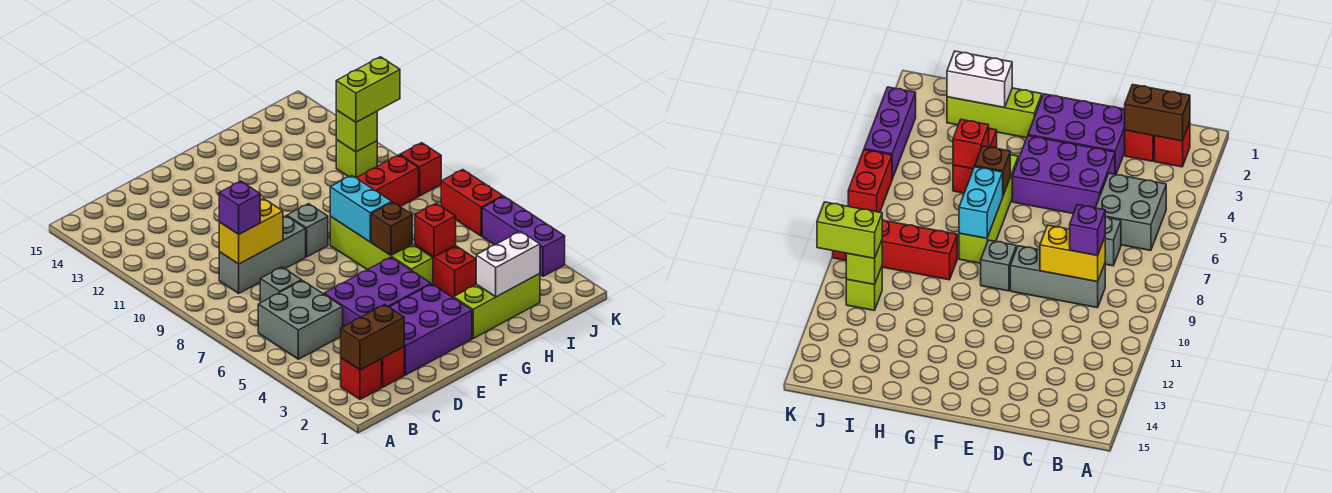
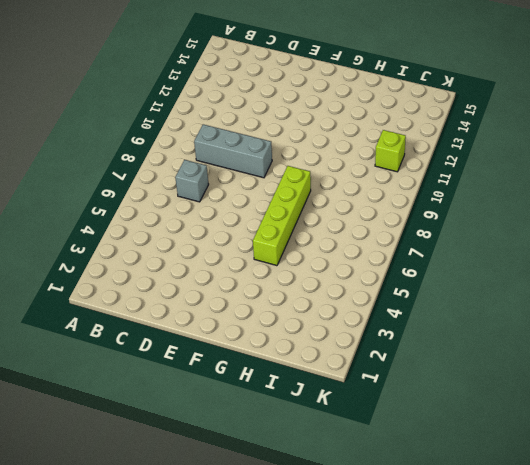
none -> red brick B2 level 1
none -> grey brick B5:C6 level 1
none -> red brick C2 level 1

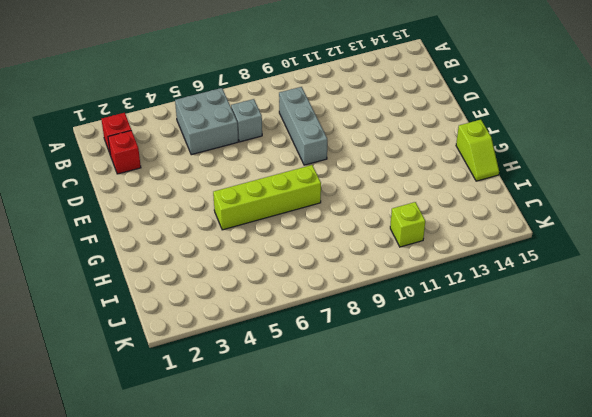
lime slope G15:H15 level 1 top G -> none
none -> purple brick D2:F3 level 1
none -> purple brick D4:F5 level 1
none -> grey brick F9 level 1

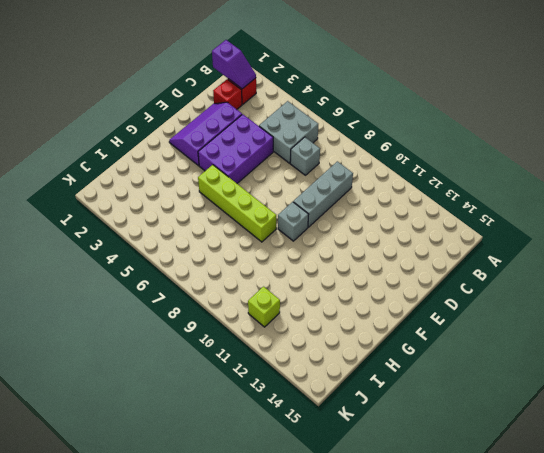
purple slope B1:B2 level 2 top 1 -> brown brick B2:C2 level 2
purple slope D2:F3 level 1 top 3 -> purple brick D2:F3 level 1
none -> lime brick G2:I2 level 1
none -> red brick H4:H5 level 1
none -> red brick H9:J9 level 1

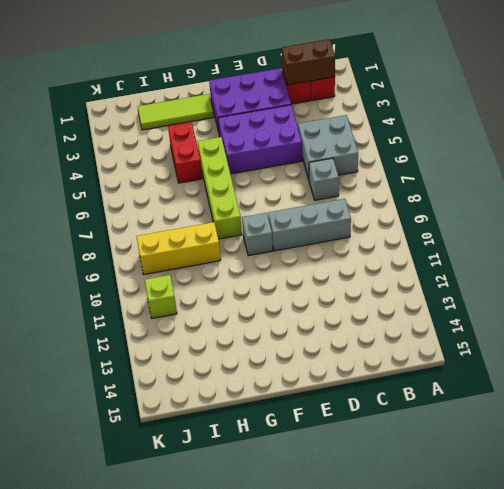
lime tile G2:I2 level 1 -> lime brick G2:I2 level 1
yellow brick H9:J9 level 1 -> red brick H9:J9 level 1
none -> purple brick K3:K5 level 1
none -> red brick K6:K7 level 1
none -> red brick K9 level 1

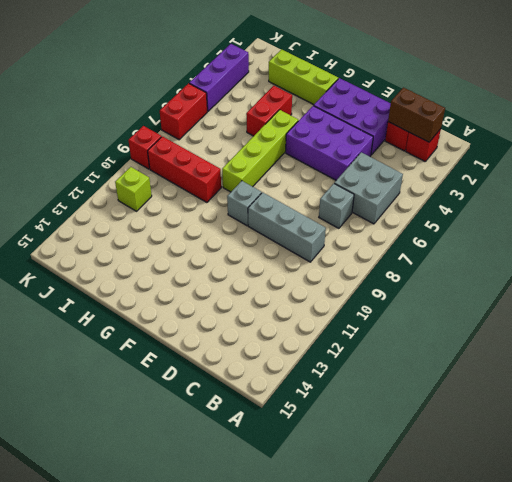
none -> yellow brick C9:D9 level 2
none -> brown brick G6 level 2
none -> cyan brick G7:G8 level 2

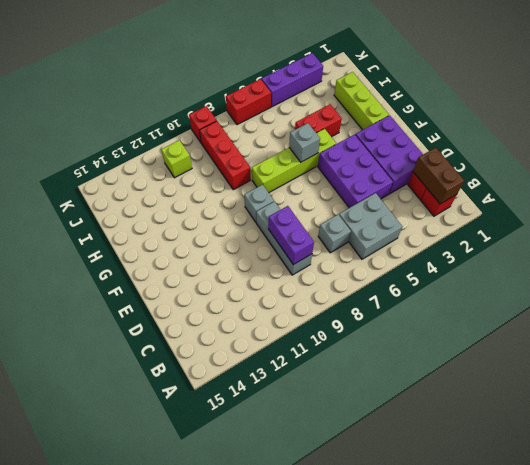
purple brick C9:D9 level 2 -> yellow brick C9:D9 level 2
grey brick G6 level 2 -> brown brick G6 level 2
none -> cyan brick G7:G8 level 2
none -> white brick H2:I2 level 2
none -> red brick H5 level 2

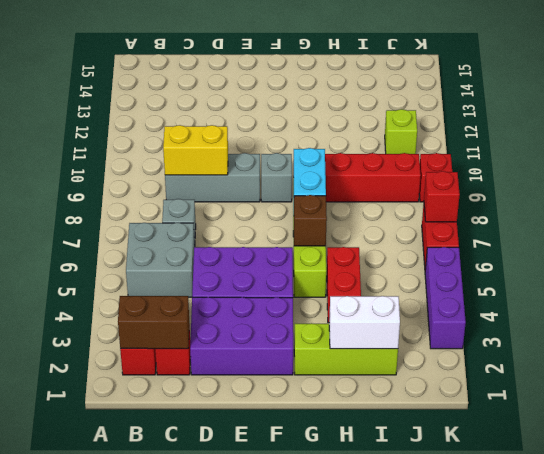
red brick K7 level 2 -> red brick H5 level 2
none -> lime brick J11 level 2
none -> purple brick C9 level 3
none -> lime brick J11:K11 level 3

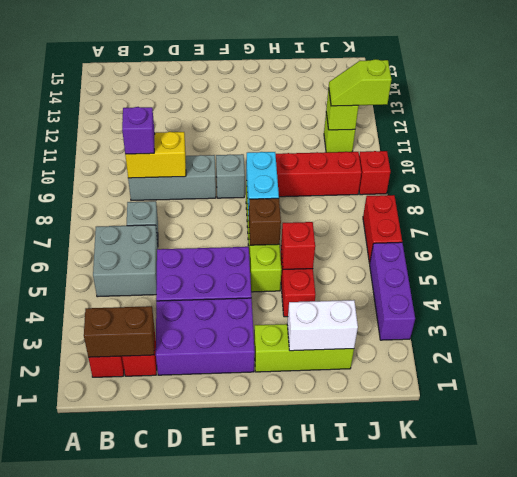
lime slope J11:K11 level 3 top K -> lime brick J11:K11 level 3

